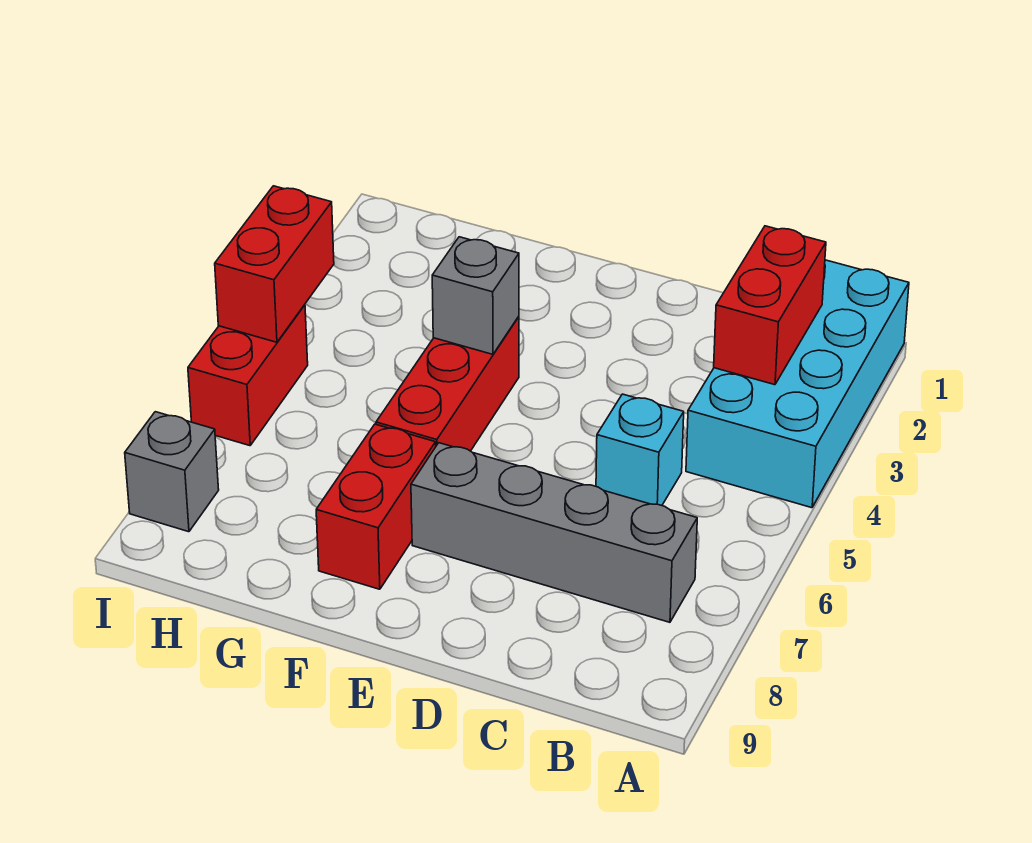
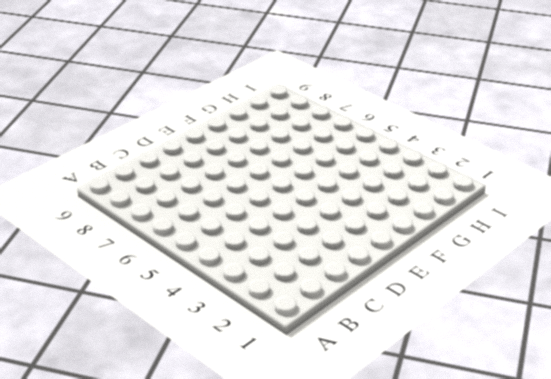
none -> cyan brick A1:B4 level 1
none -> grey brick B7:E7 level 1

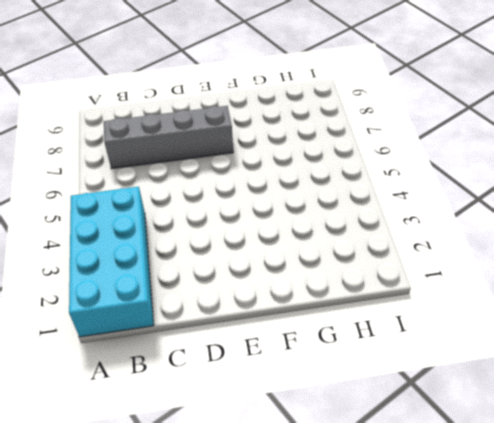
none -> cyan brick C5 level 1
none -> red brick F4:F6 level 1

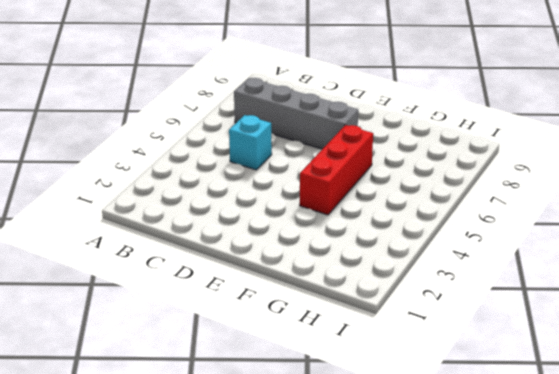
none -> cyan brick A1:B4 level 1
none -> red brick F7:F8 level 1

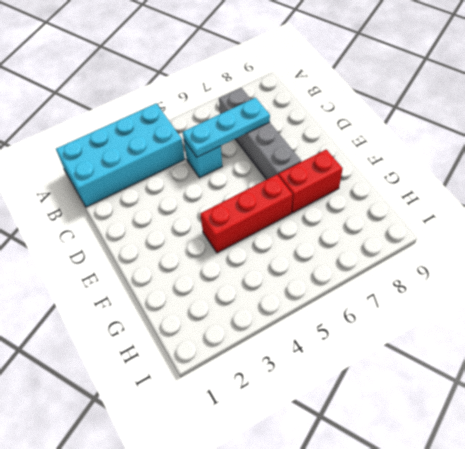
cyan plate C5:C7 level 2 -> none
none -> red brick I5:I6 level 1
none -> grey brick I8 level 1

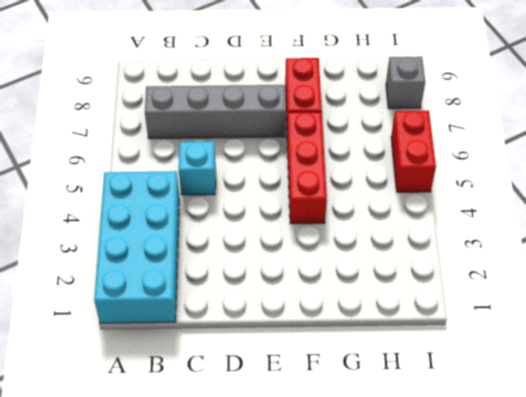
none -> red brick B2:B3 level 2
none -> grey brick F4 level 2

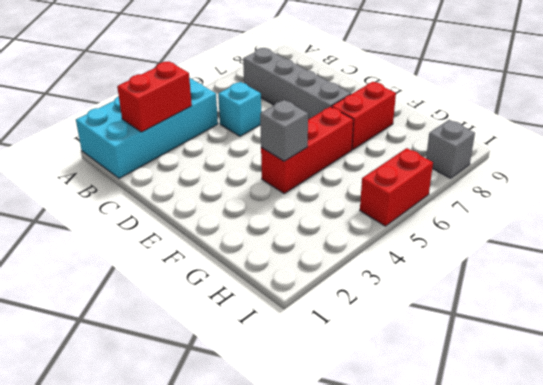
none -> red brick I4:I5 level 2

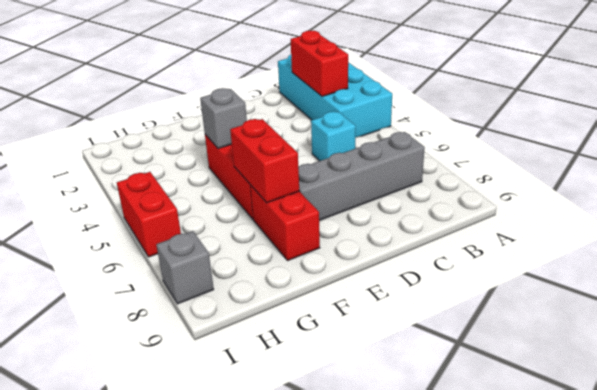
red brick F6:F7 level 2 -> red brick I4:I5 level 2

